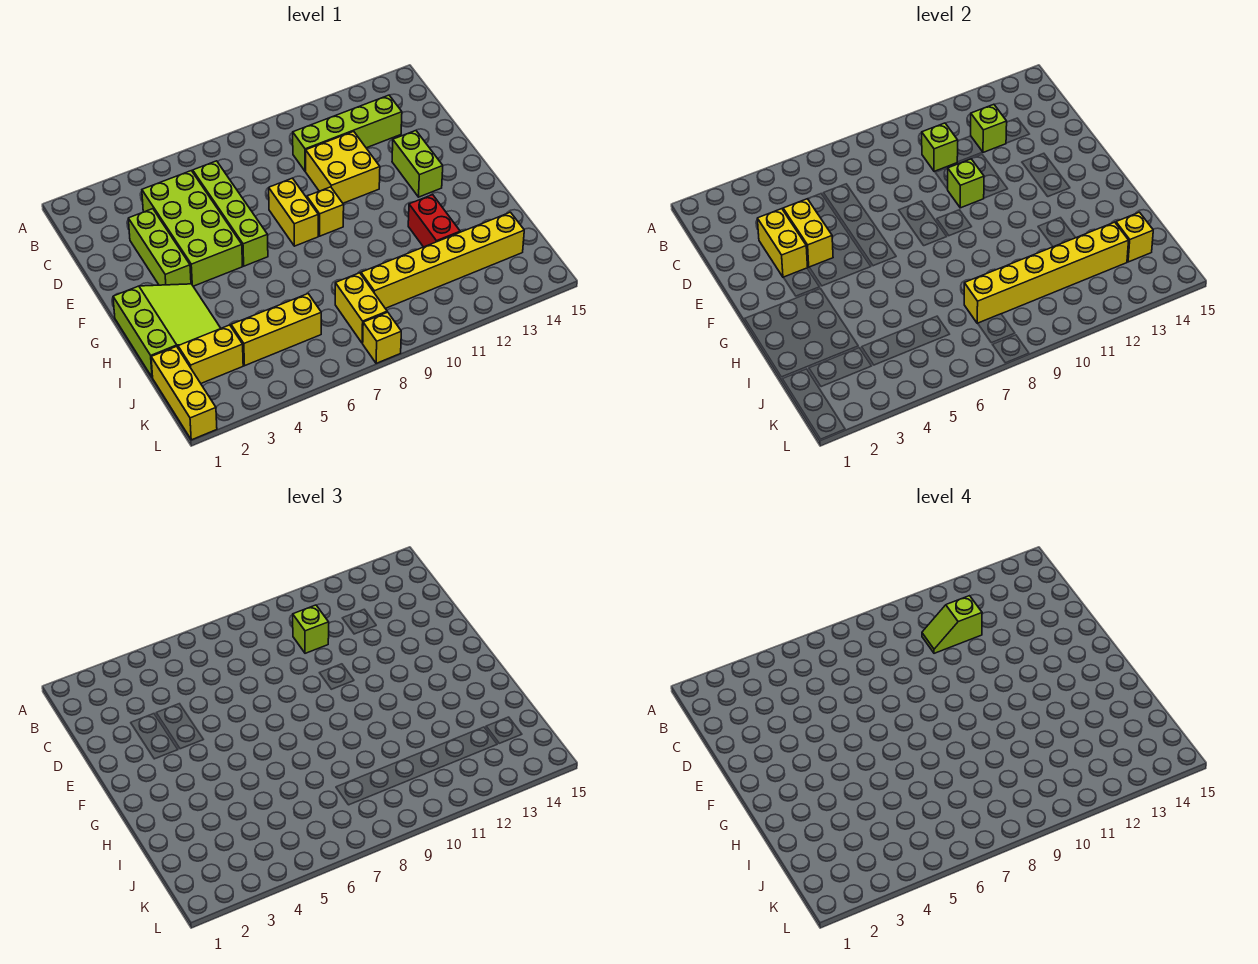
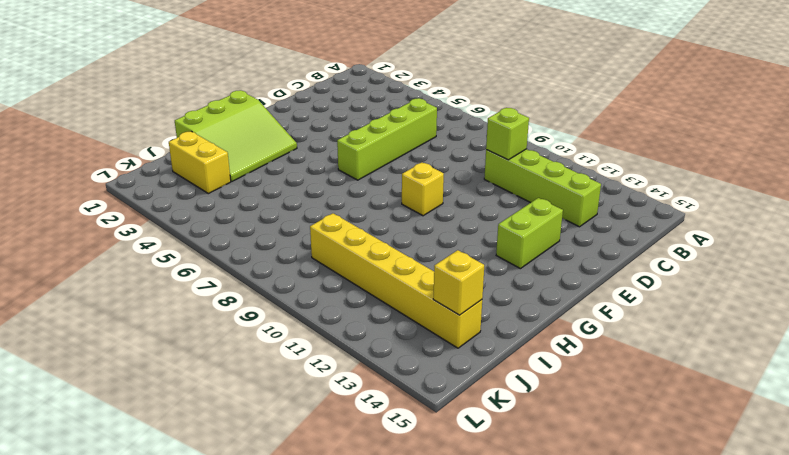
none -> lime brick C4:F5 level 1
none -> lime brick D3:F3 level 1
none -> yellow brick D10:E11 level 1

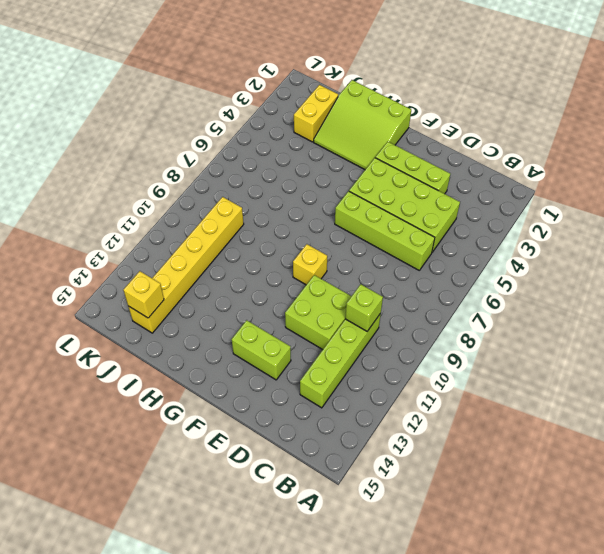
lime brick D10:E11 level 1 -> yellow brick D10:E11 level 1
none -> yellow brick E8:F8 level 1
none -> red brick H12:I12 level 1
none -> yellow brick J1:L1 level 1

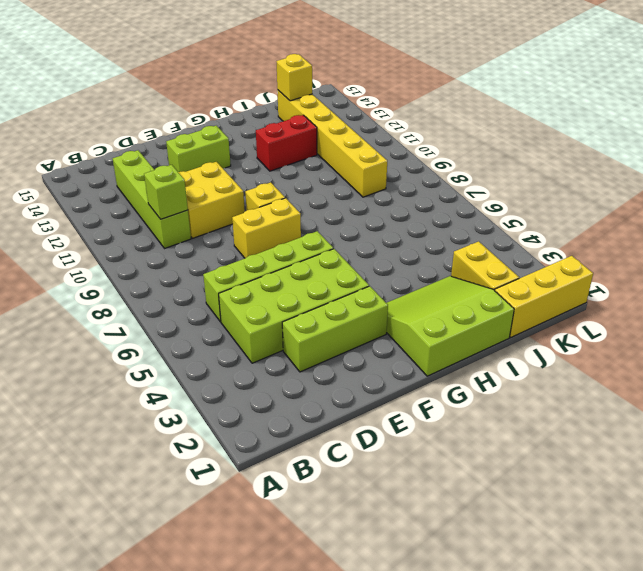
none -> yellow brick J4:J6 level 1
none -> yellow brick J8:K8 level 1
none -> yellow brick L8 level 1

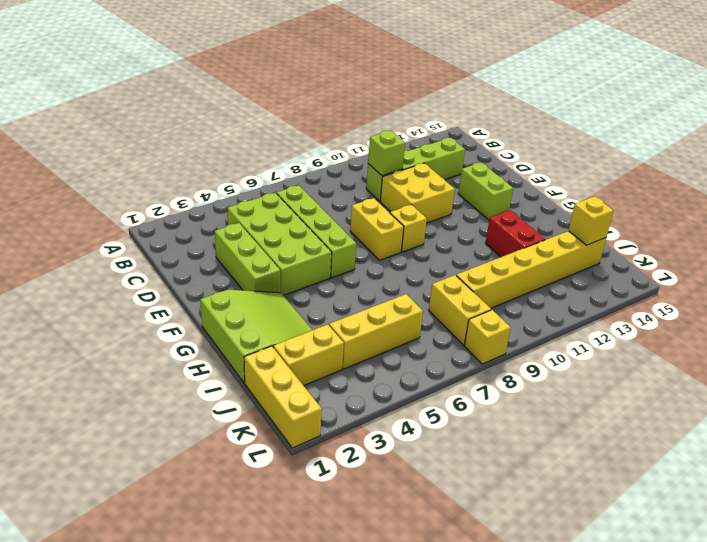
none -> lime brick C12 level 2
none -> yellow brick D3:E3 level 2
none -> yellow brick D4:E4 level 2

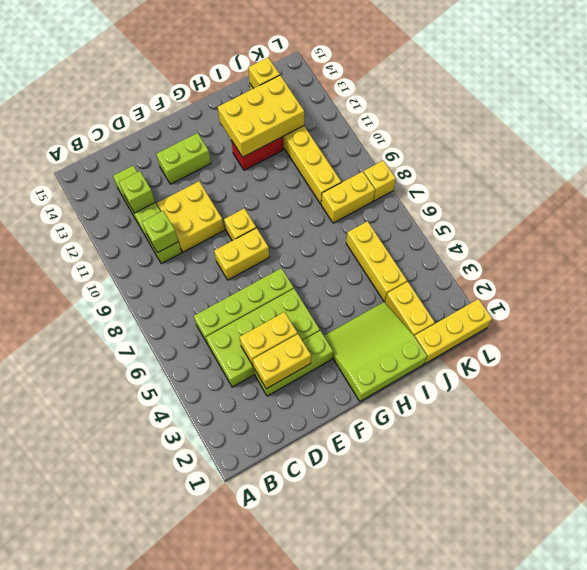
yellow brick H12:J13 level 2 -> yellow brick J8:J13 level 2
none -> lime brick E10 level 2
none -> lime brick C10 level 3
none -> lime slope C10:C11 level 4 top 11

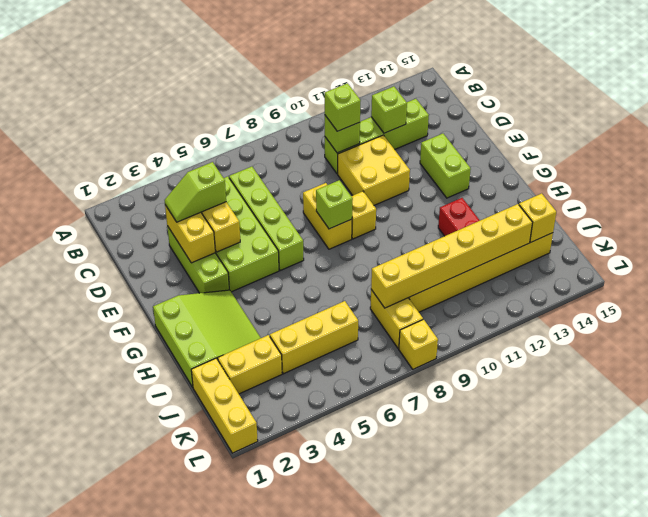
lime slope D3:D4 level 3 top 4 -> lime slope C10:C11 level 4 top 11
lime brick F8 level 2 -> lime brick E10 level 2

